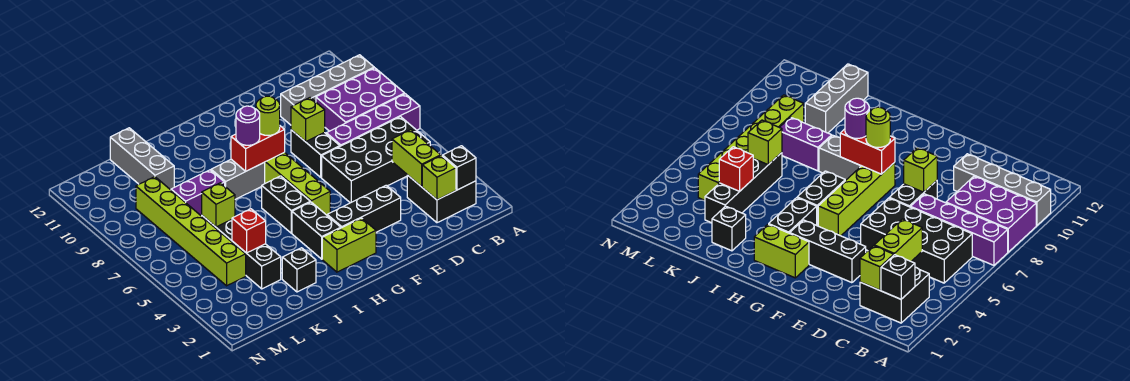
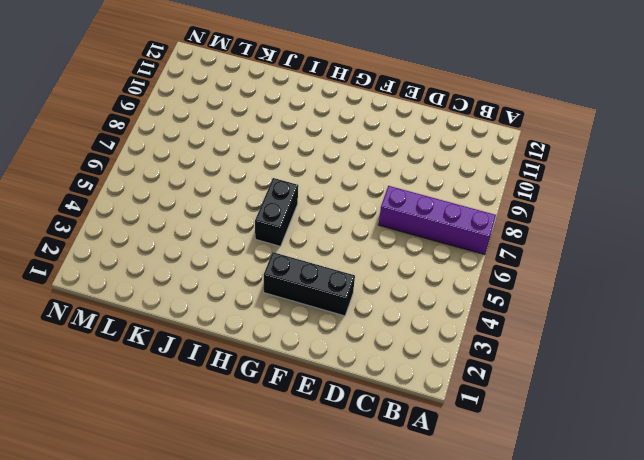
none -> purple brick A8:C9 level 1
none -> grey brick A10:D10 level 1
none -> black brick B2:C3 level 1

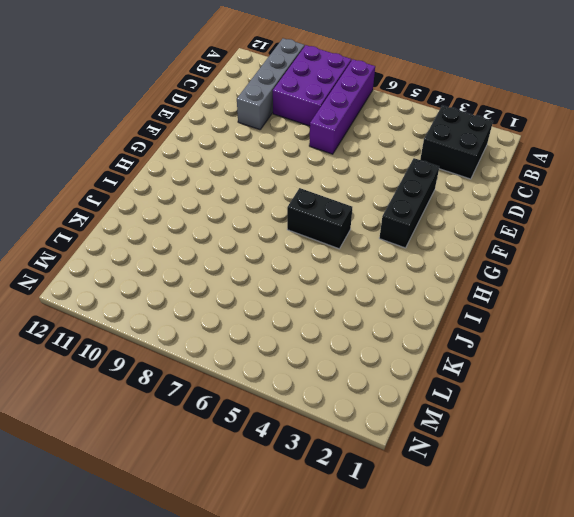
none -> black brick B5:E6 level 1
none -> black brick E7:E8 level 1
none -> lime brick G2:H2 level 1

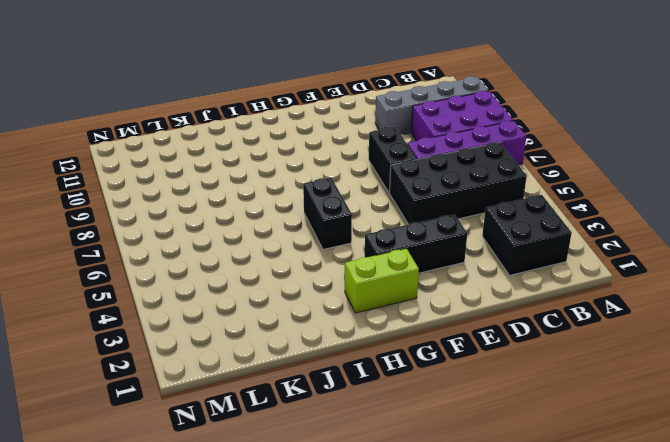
none -> lime brick G5:G8 level 1
none -> black brick H3:H4 level 1
none -> grey brick H8:I8 level 1

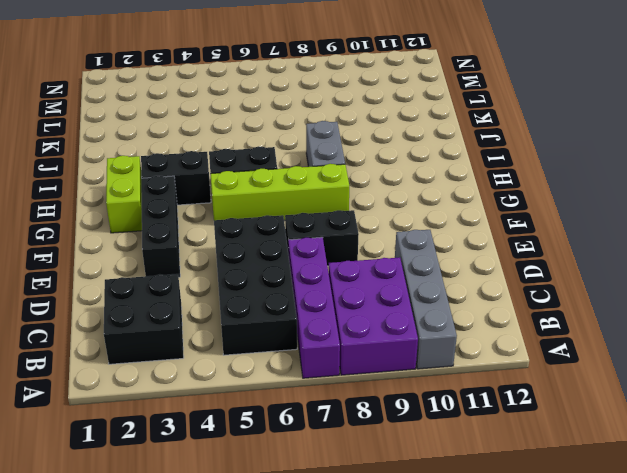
none -> black brick J2 level 1
none -> purple brick J8:K8 level 1
none -> black brick K3:K6 level 1

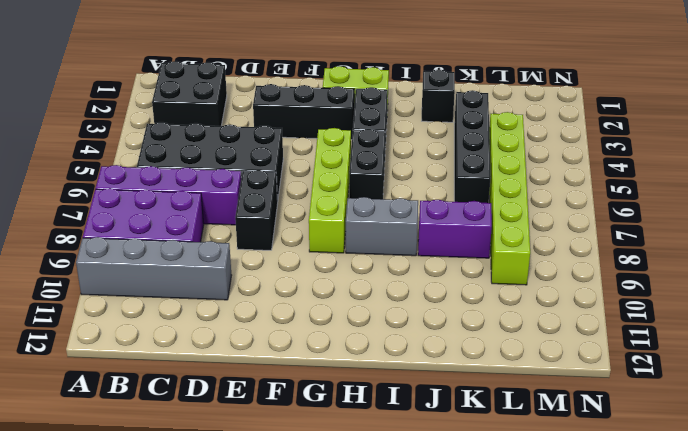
none -> grey brick K10:K12 level 1
none -> black brick B2 level 2
none -> lime brick C2 level 2

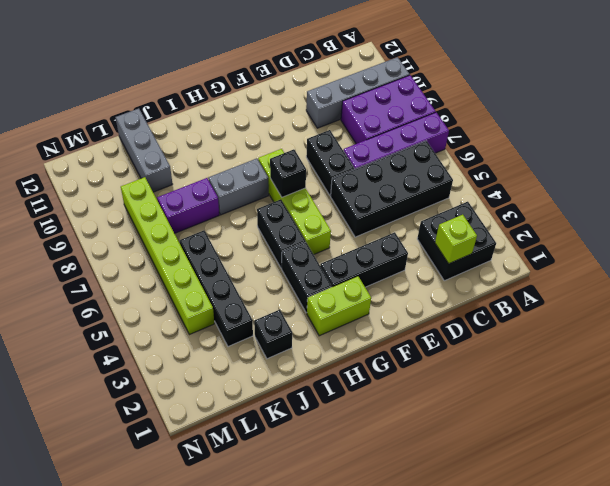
black brick G7 level 2 -> black brick B2 level 2
none -> lime brick C3:C4 level 2
none -> lime brick E8 level 2
none -> red brick G8:H8 level 2

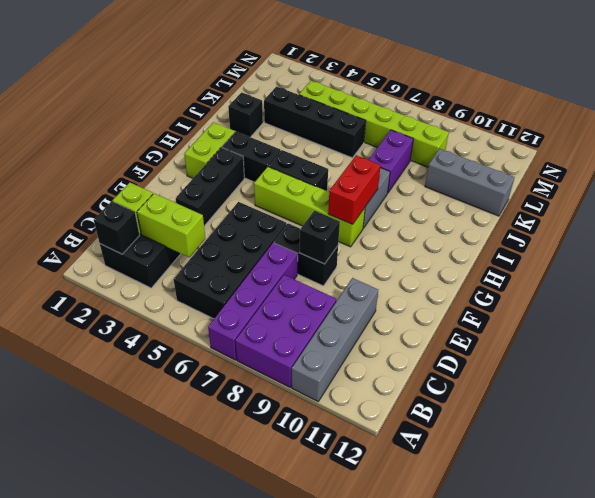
black brick E8 level 2 -> lime brick E8 level 2
none -> red brick K4 level 2
none -> lime brick K6 level 2
none -> lime round brick G8 level 3

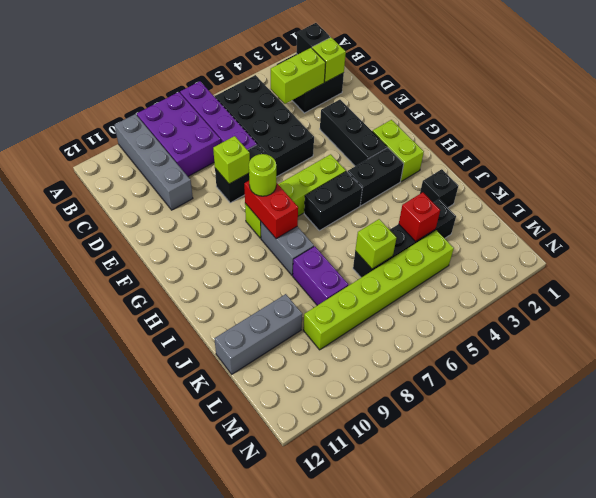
none -> purple round brick H8 level 3

